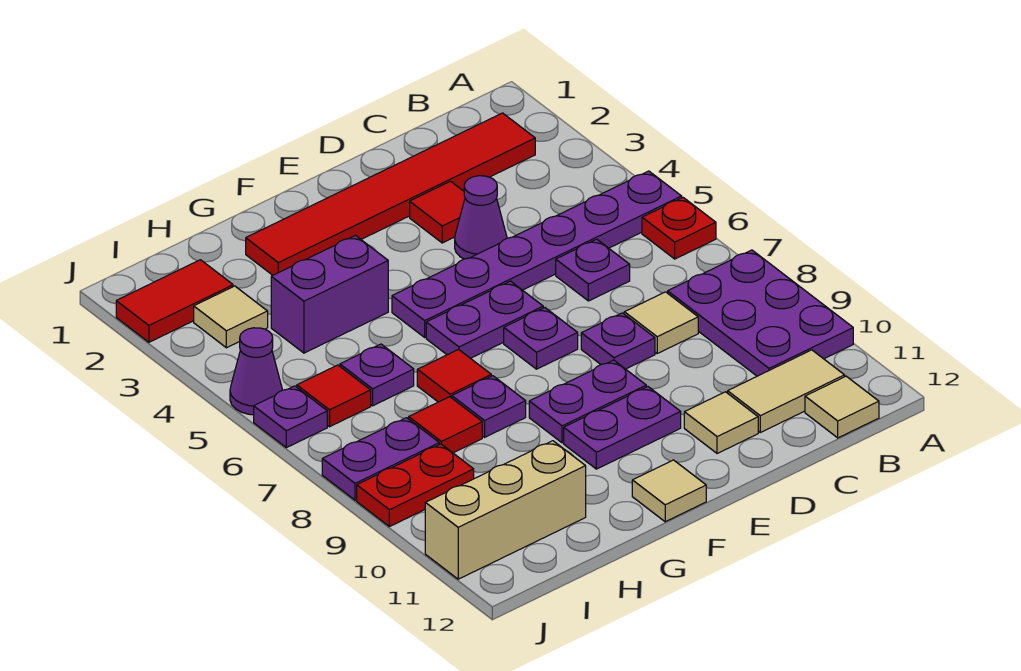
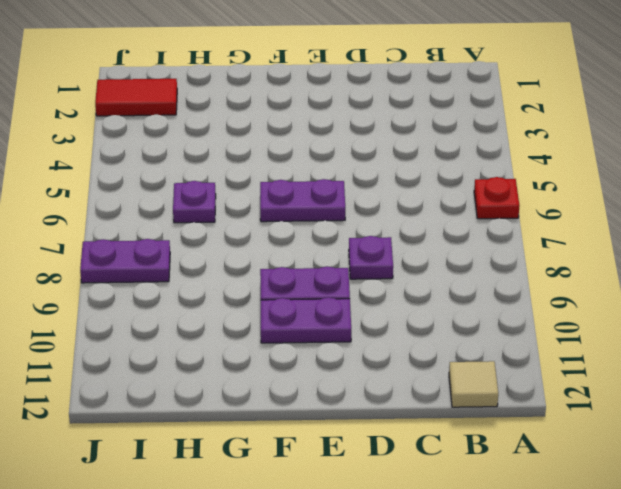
none -> purple plate A5:F5 level 1
none -> purple plate A8:B10 level 1
none -> red tile B2:G2 level 1
none -> tan tile B11:C11 level 1

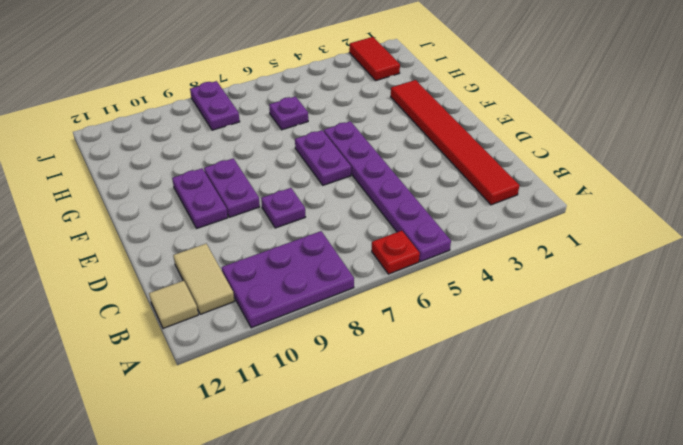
none -> purple plate C6 level 1
none -> tan tile C8 level 1
none -> red tile D3 level 1
none -> purple cone D4 level 1

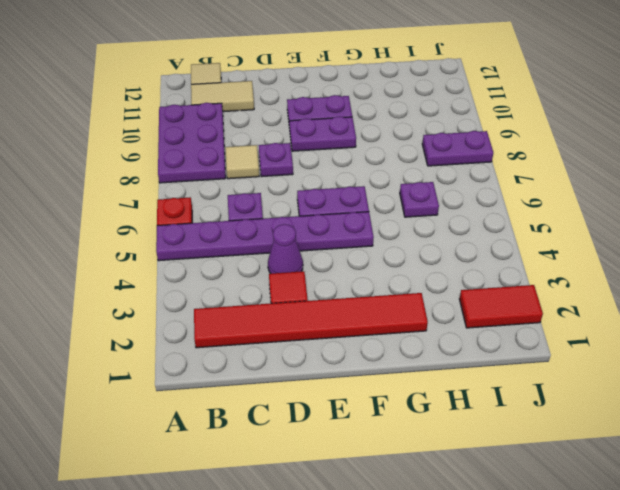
none -> tan tile D11 level 1
none -> purple plate E7 level 1
none -> tan tile F12 level 1
none -> purple brick G4:H4 level 1

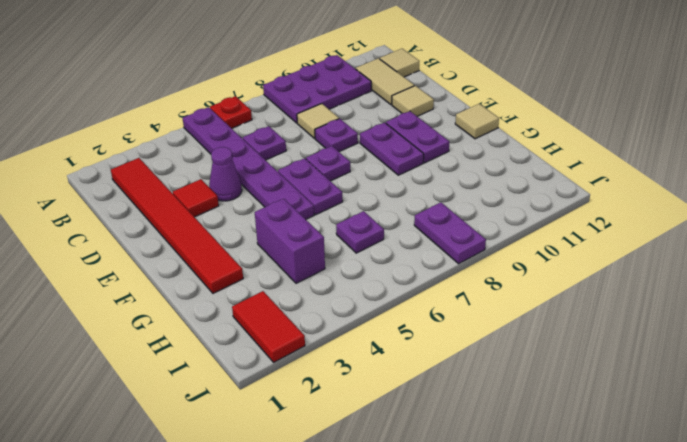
none -> red tile G7 level 1
none -> purple plate G8 level 1
none -> red tile H8 level 1
none -> tan brick H11:J11 level 1

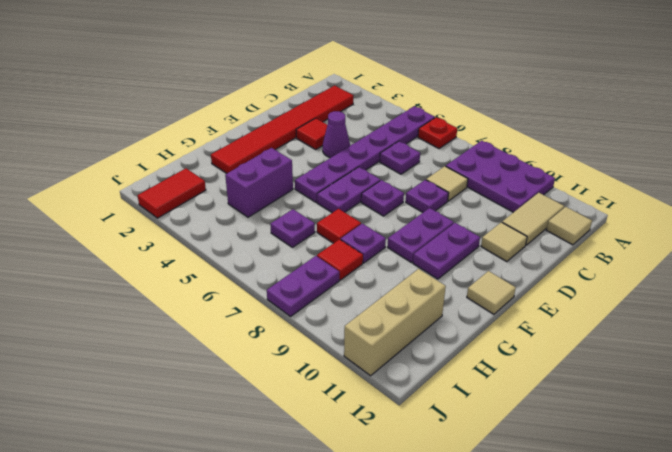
none -> tan tile I3 level 1
none -> red tile I6 level 1
none -> red plate I9:J9 level 1
none -> purple cone J5 level 1

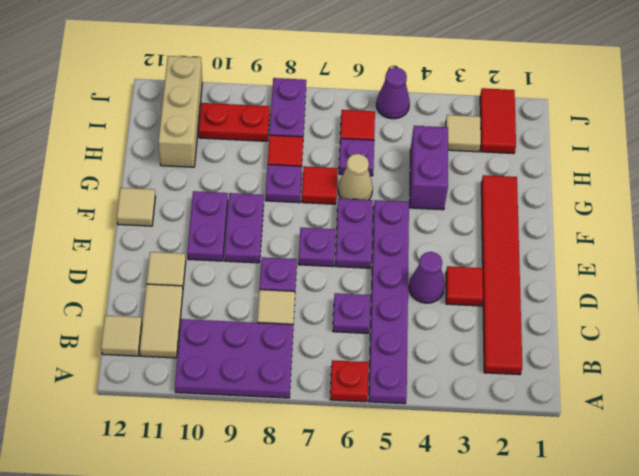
tan cone G6 level 1 -> none
red plate I9:I10 level 1 -> red plate I9:J9 level 1
none -> purple plate J6 level 1

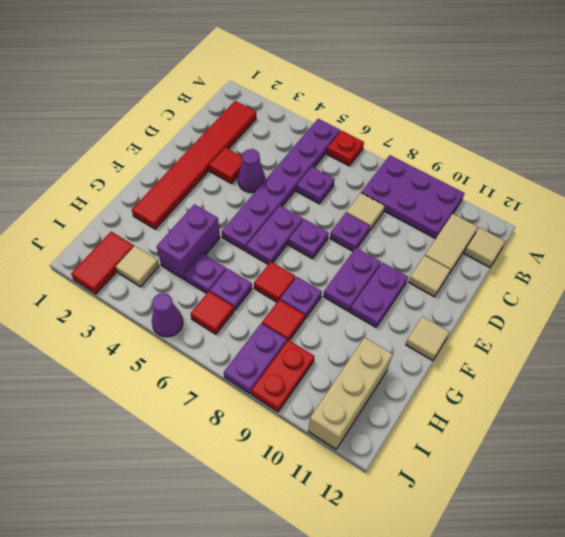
purple plate H5 level 1 -> purple plate J6 level 1

